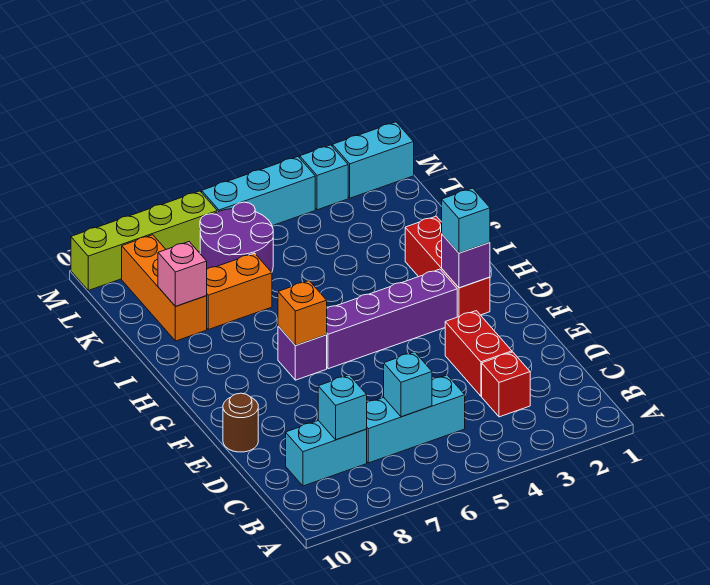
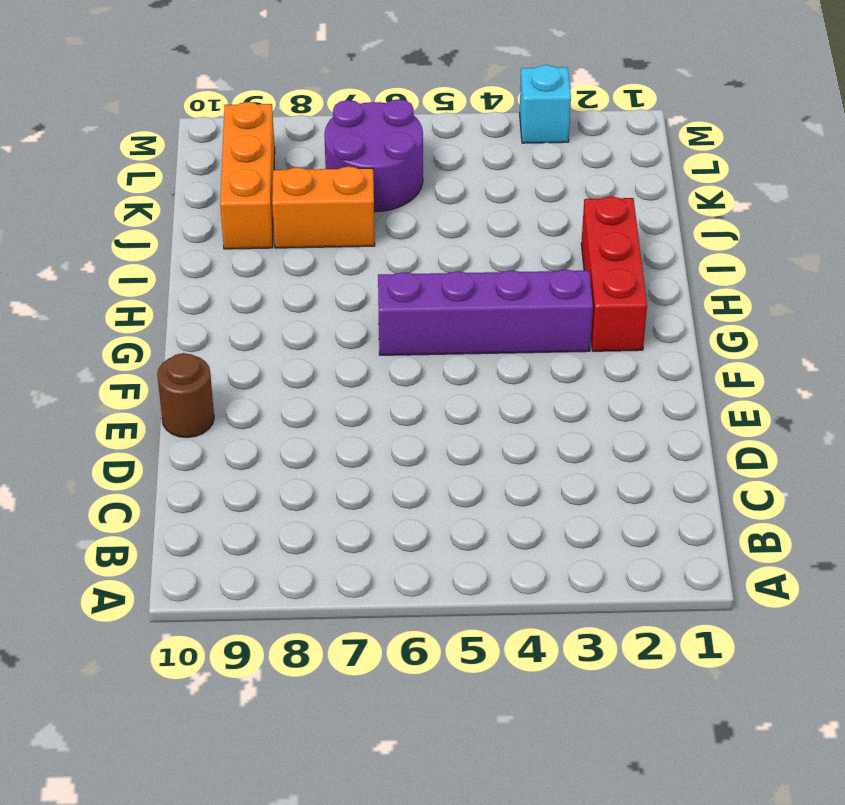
none -> red brick C3 level 1
none -> cyan brick C5:C7 level 1
none -> cyan brick C8:C9 level 1

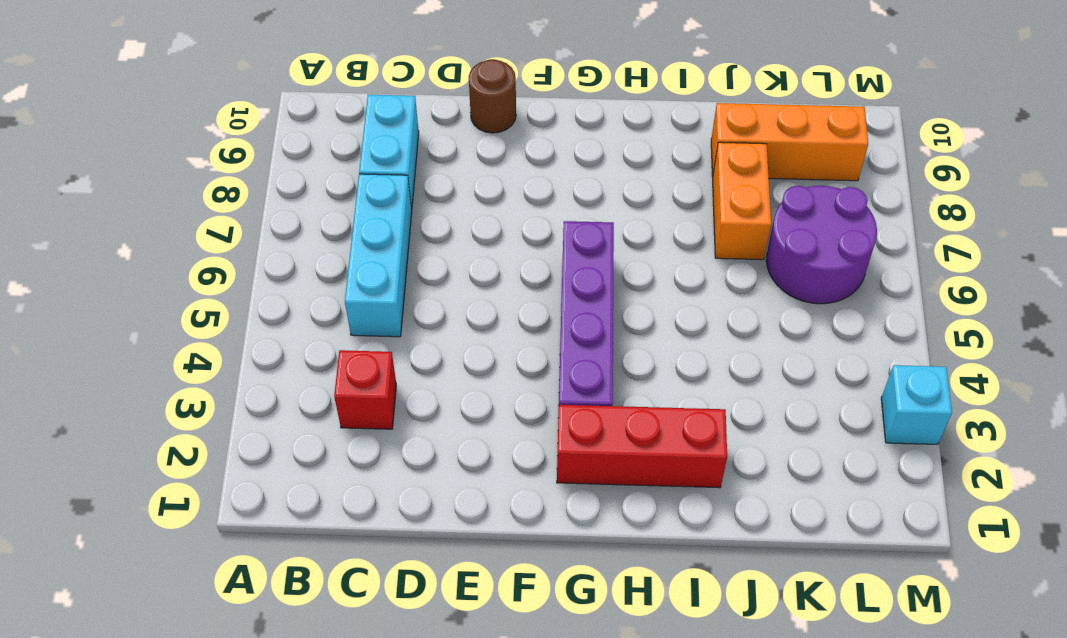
none -> red brick D3:E3 level 1
none -> purple brick G7 level 1
none -> cyan brick M1:M2 level 1

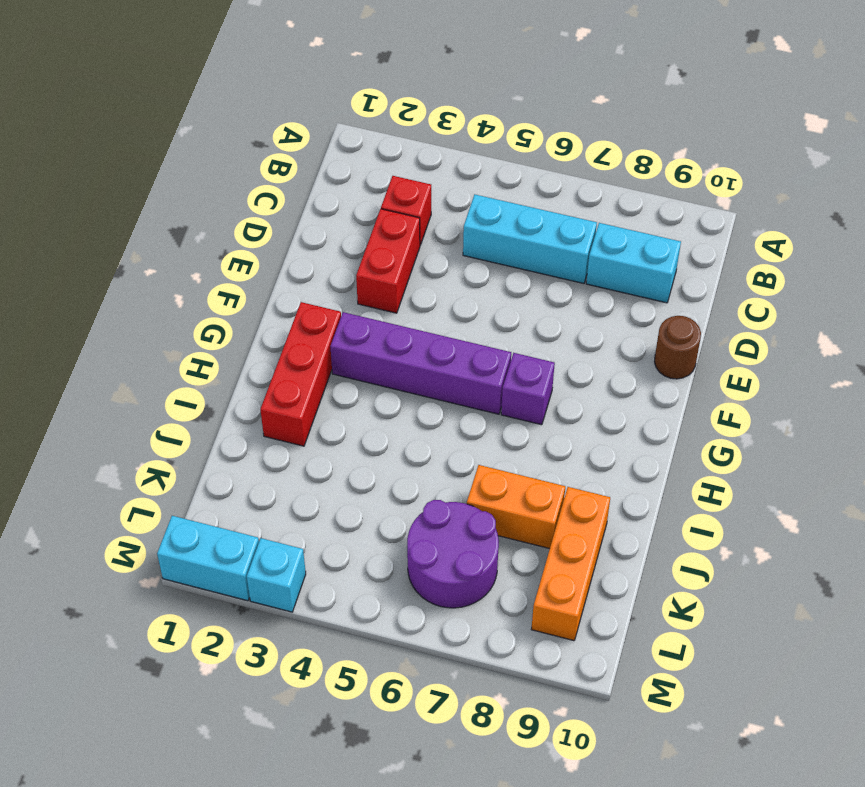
none -> cyan brick M4:M6 level 1
none -> lime brick M7:M10 level 1
none -> cyan brick C6 level 2

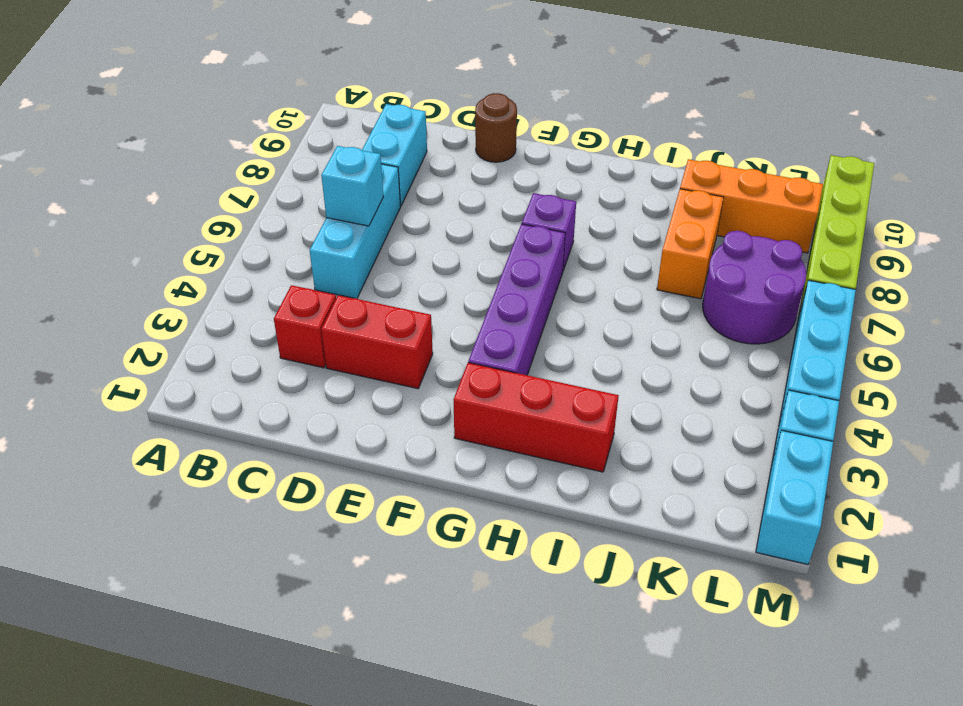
none -> cyan brick C8 level 2
none -> purple brick G2 level 2
none -> orange brick G7 level 2

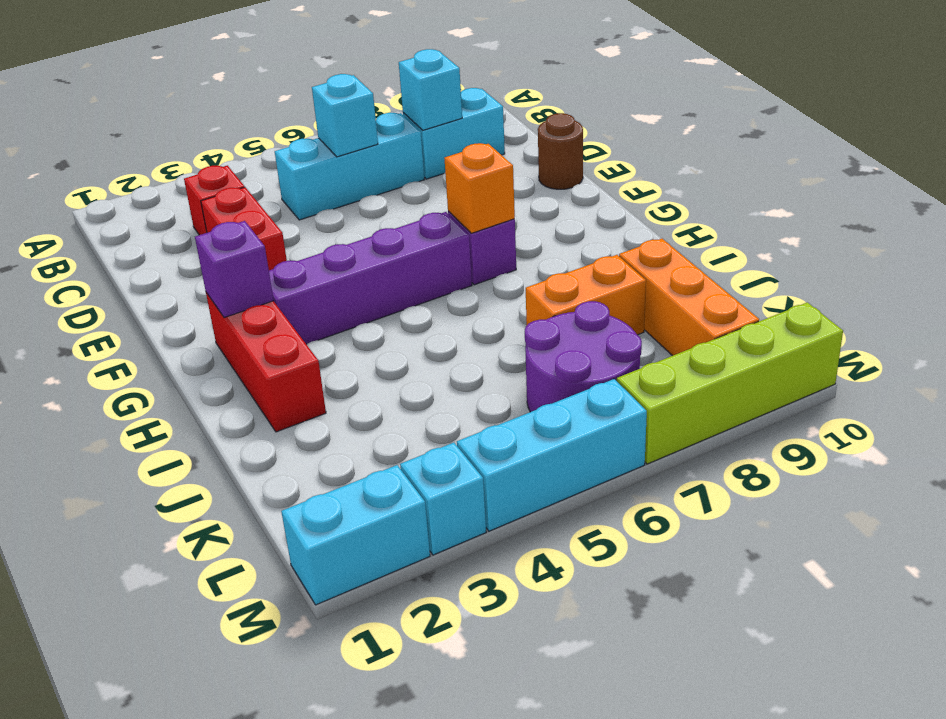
none -> pink brick J9 level 2
none -> cyan brick G2 level 3

